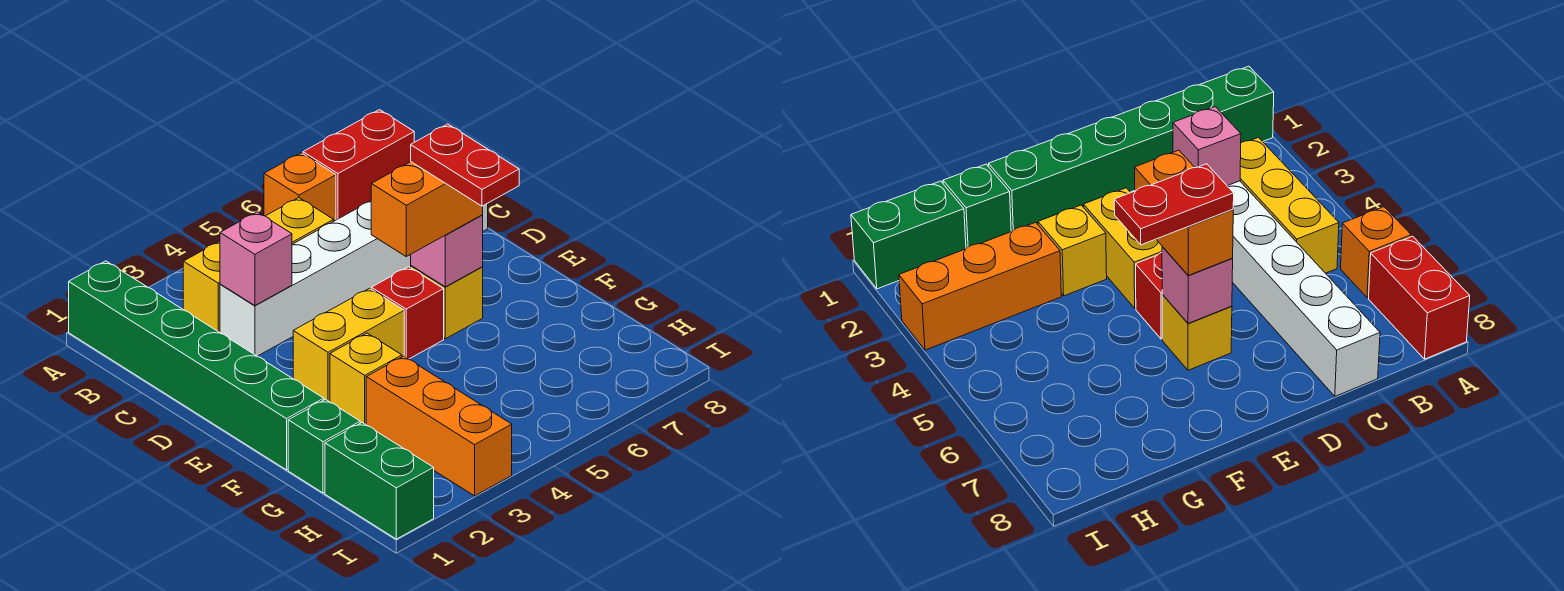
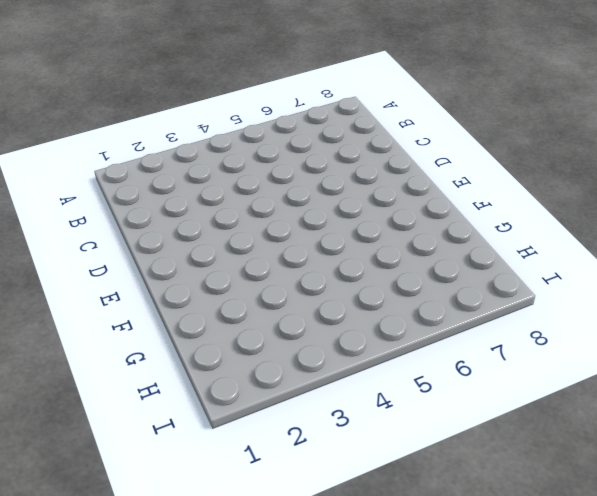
none -> green brick A1:F1 level 1
none -> orange brick A6 level 1
none -> red brick A7:A8 level 1

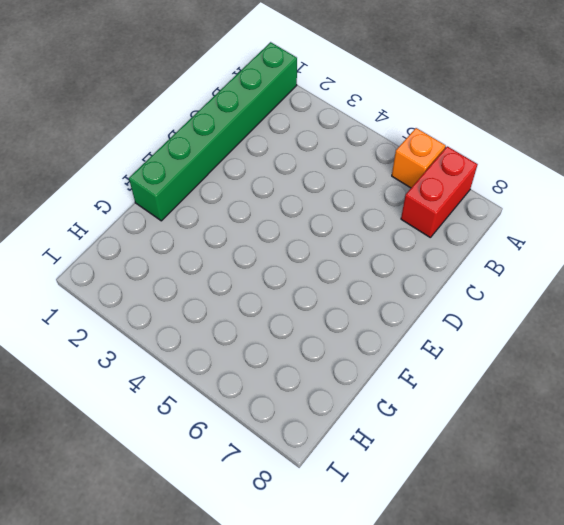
red brick A7:B7 level 1 -> red brick A7:A8 level 1
none -> yellow brick B3:B5 level 1
none -> white brick C3:C8 level 1
none -> yellow brick E3:E4 level 1

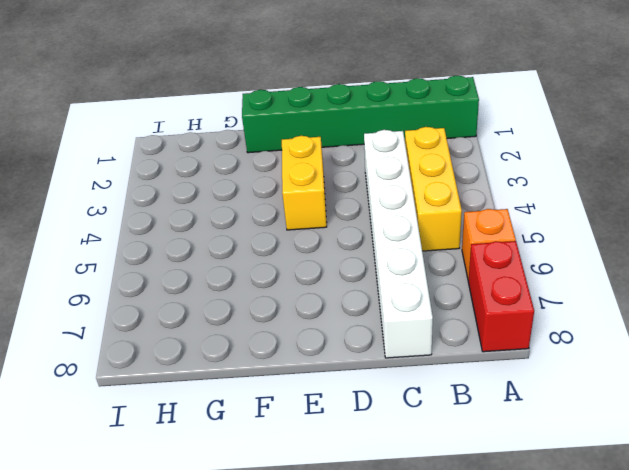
none -> red brick E5 level 1
none -> yellow brick E6 level 1
none -> yellow brick F3 level 1

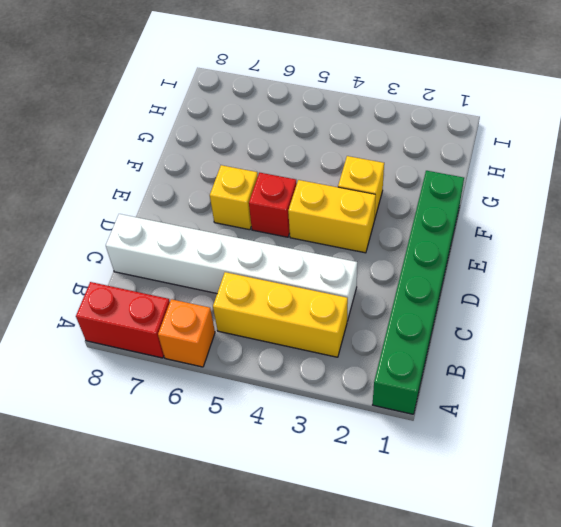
none -> green brick G1 level 1
none -> orange brick G3:I3 level 1
none -> green brick H1:I1 level 1

